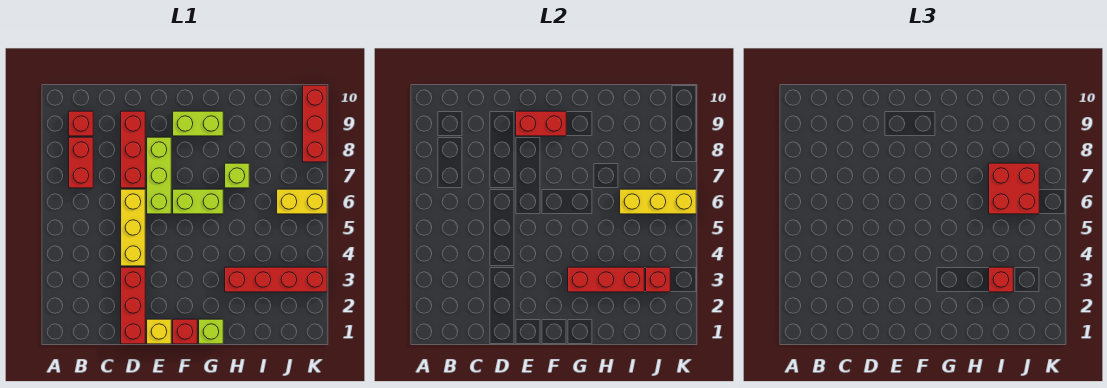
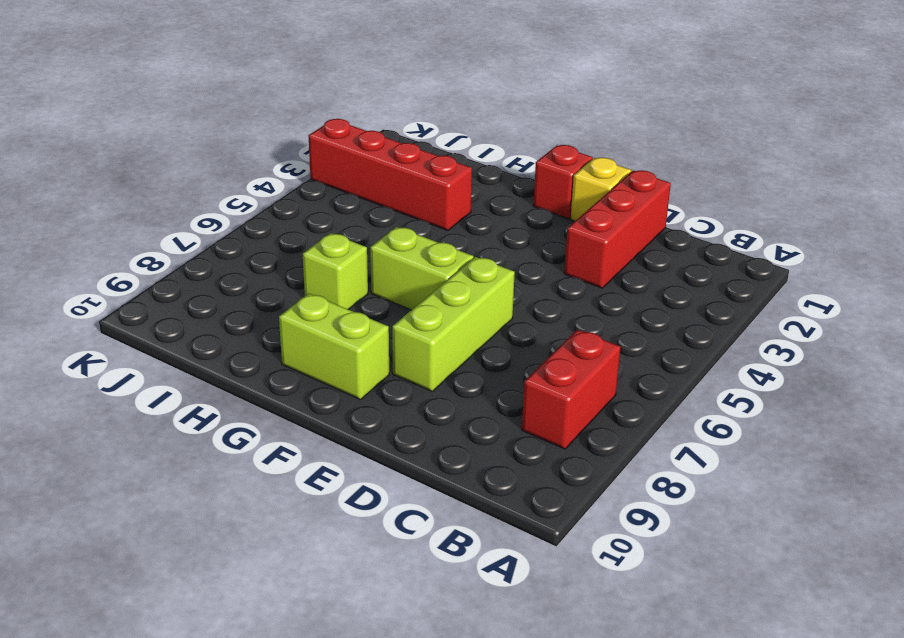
none -> red brick B9 level 1
none -> yellow brick D4:D6 level 1
none -> red brick D7:D9 level 1

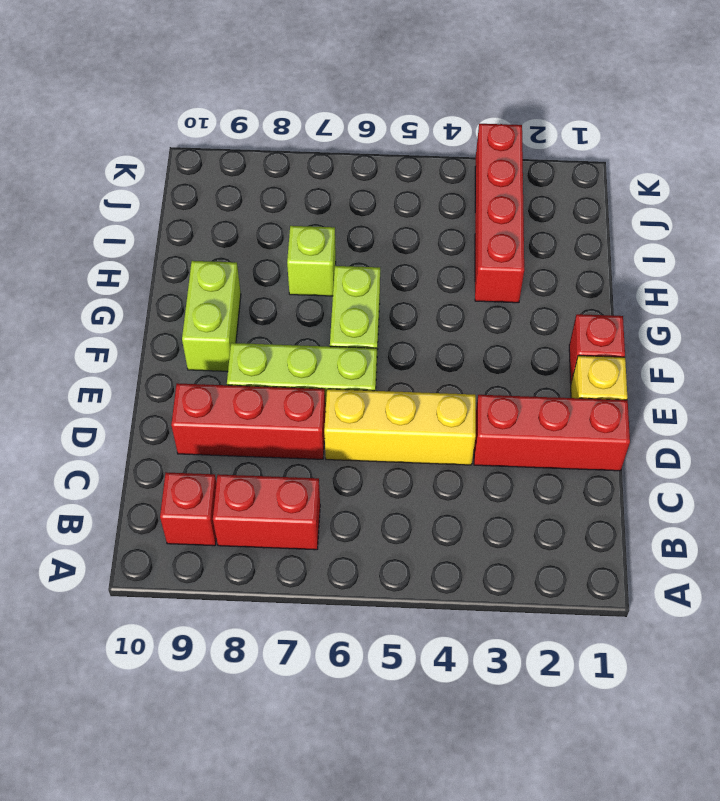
none -> lime brick G1 level 1
none -> yellow brick J6:K6 level 1
none -> red brick K8:K10 level 1

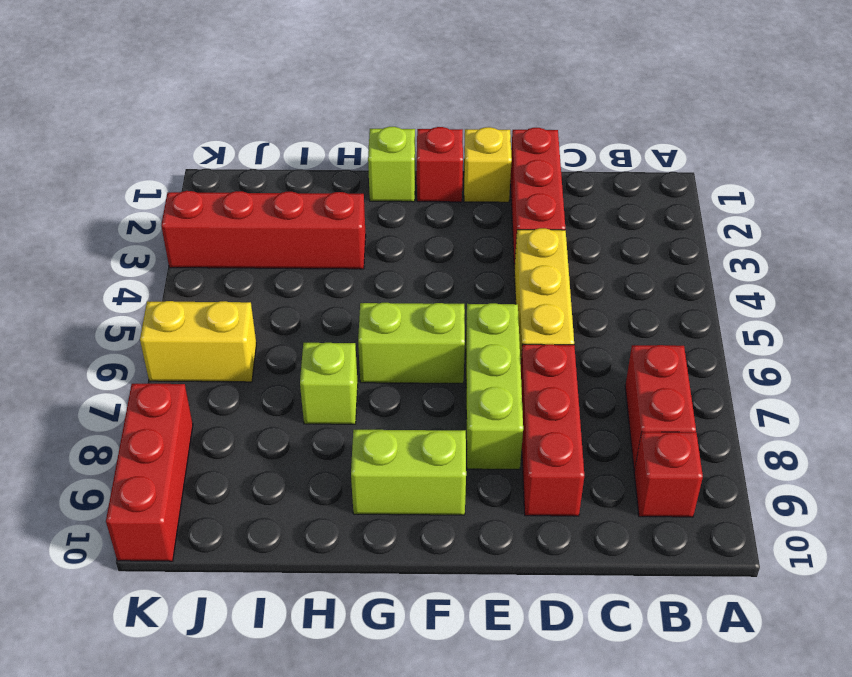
none -> red brick E9:F9 level 2
none -> red brick G3:I3 level 2
none -> yellow brick I6:K6 level 2

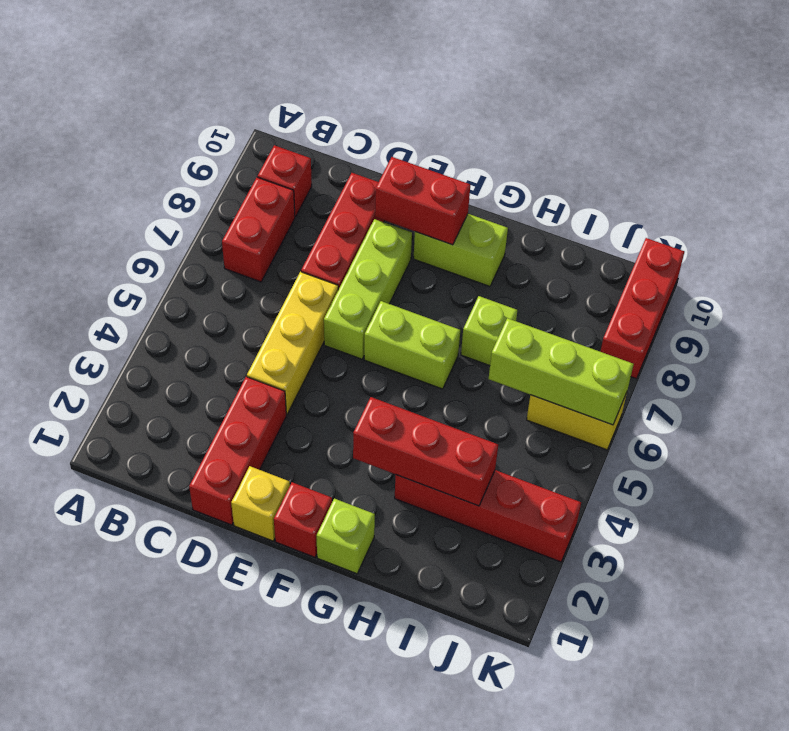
lime brick I6:K6 level 2 -> yellow brick I6:K6 level 2
none -> red brick J3 level 2
none -> red brick I3 level 3
none -> red brick I6:J7 level 3

